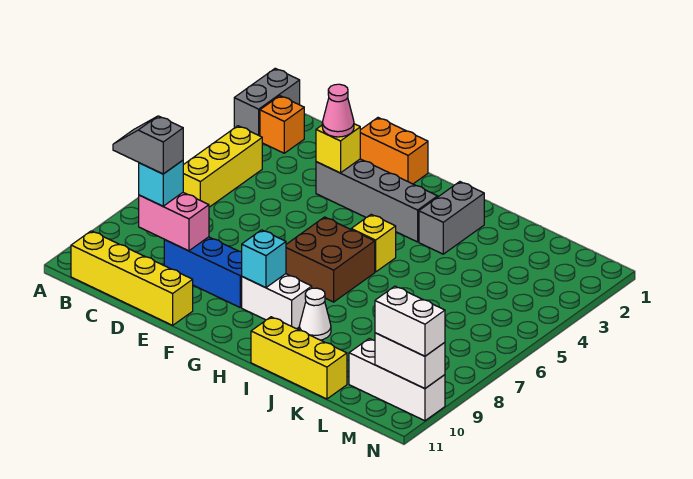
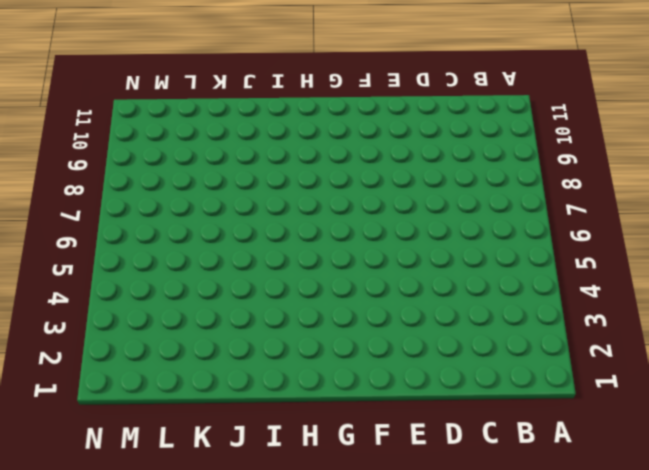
none -> grey brick A1:A2 level 1
none -> orange brick B2 level 1
none -> yellow brick B4:B6 level 1

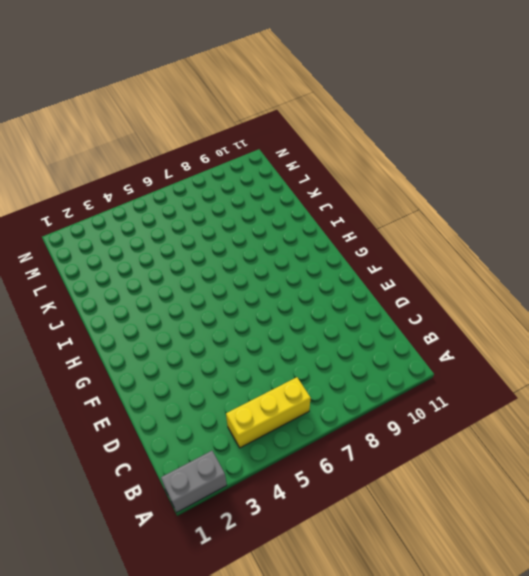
none -> orange brick B2 level 1
none -> yellow brick B11:E11 level 1
none -> blue brick D9:F9 level 1

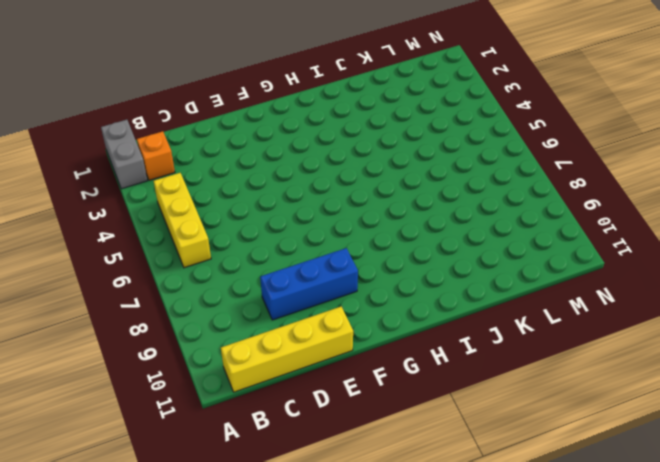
none -> orange brick E1:F1 level 1
none -> grey brick E3:H3 level 1
none -> brown brick G6:H7 level 1

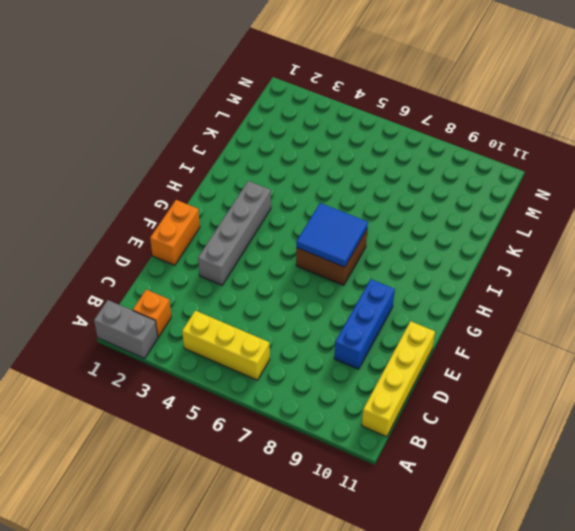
blue tile G6:H7 level 2 -> none
none -> white brick G9:H9 level 1
none -> yellow brick H5 level 1
none -> grey brick I2:I3 level 1

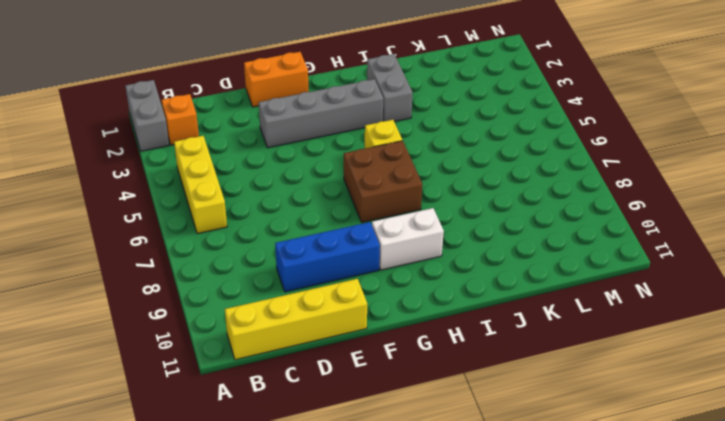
none -> white cone I9 level 1
none -> yellow brick I11:K11 level 1
none -> white brick L10:N10 level 1

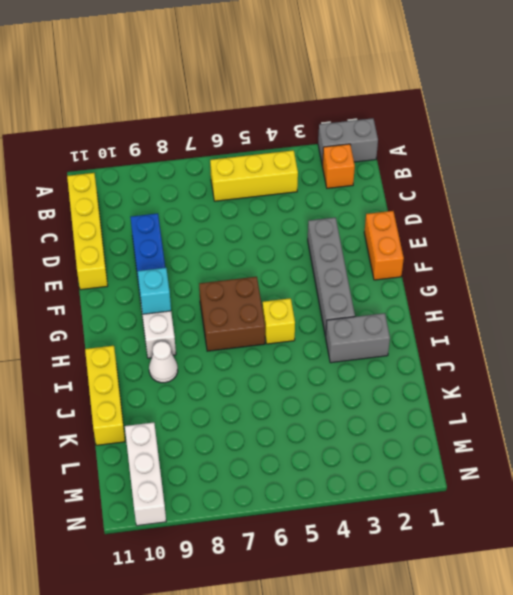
none -> pink brick C9:D9 level 2
none -> yellow brick E3 level 2
none -> white brick M10:N10 level 2

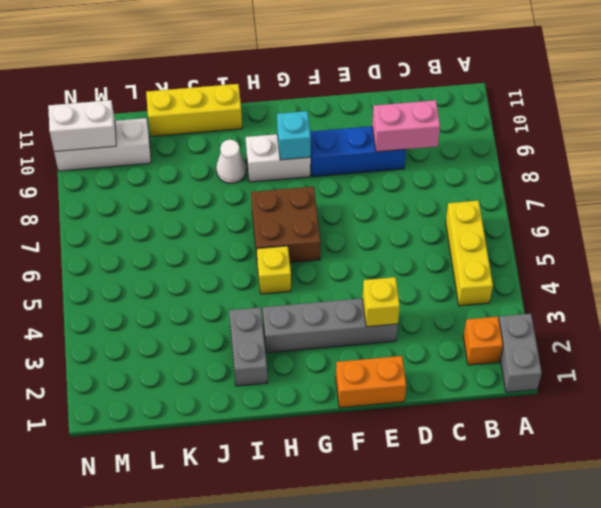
none -> yellow brick B11:E11 level 1
none -> cyan brick C9 level 3
none -> pink cone E3 level 3

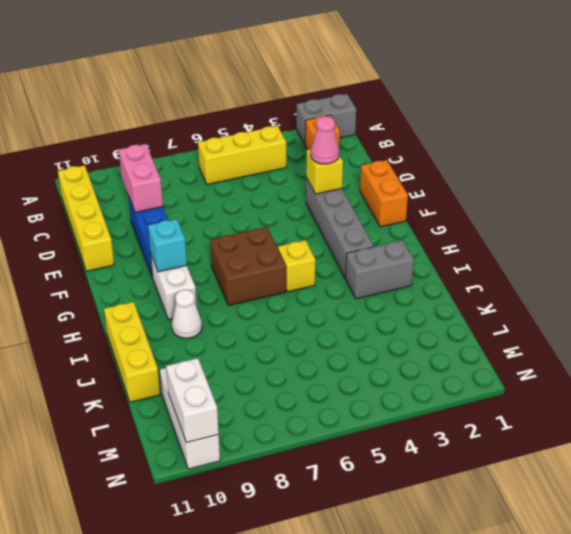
none -> cyan brick C9 level 3
none -> white brick M10:N10 level 3
none -> grey slope B9:C9 level 4 top C

